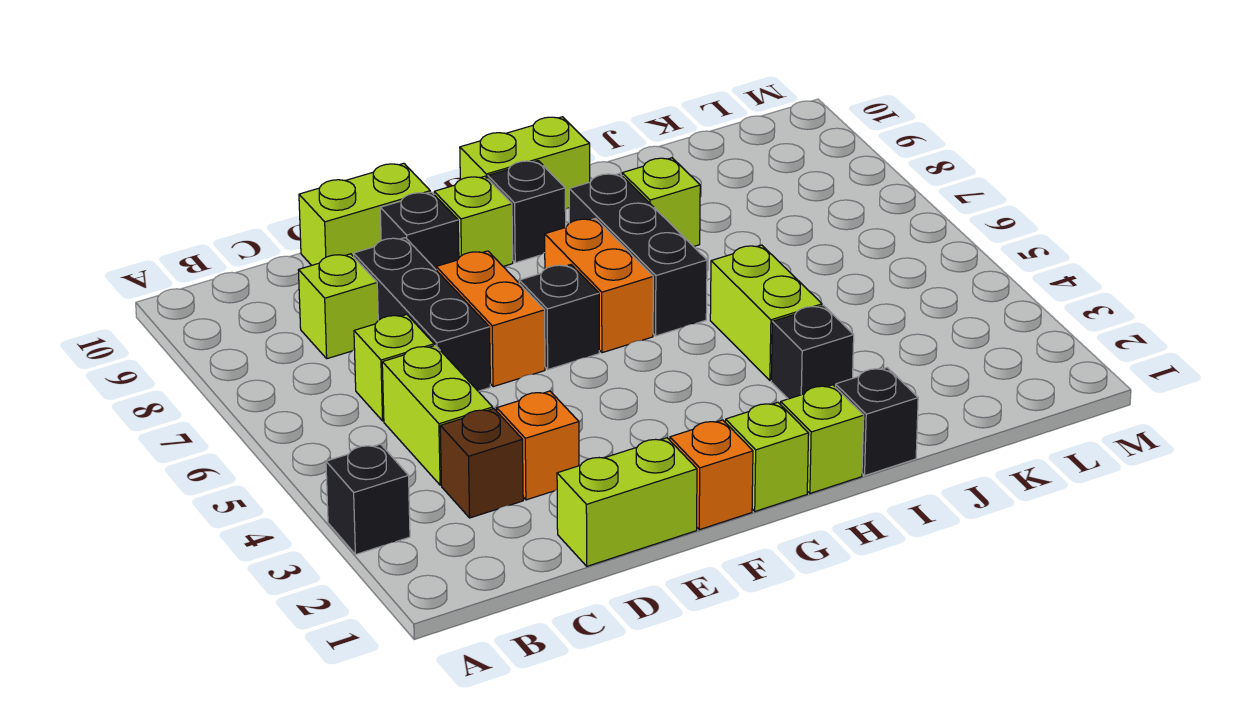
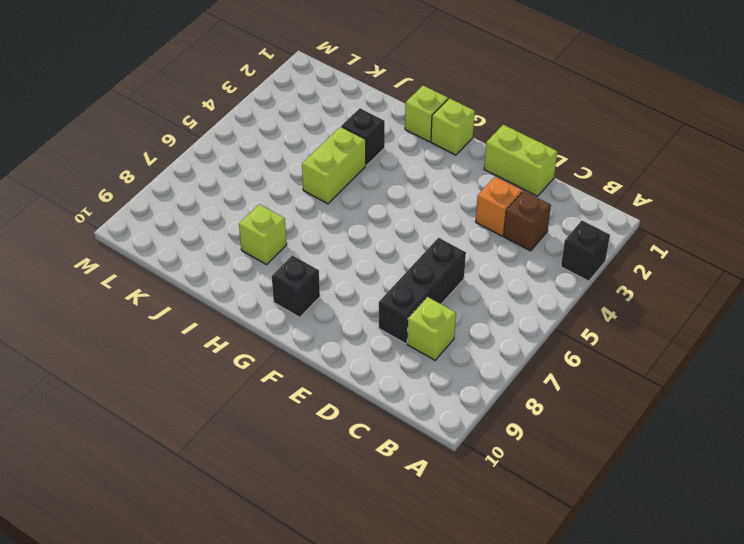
none -> lime brick C4:C5 level 1
none -> lime brick C6 level 1
none -> lime brick D10:E10 level 1

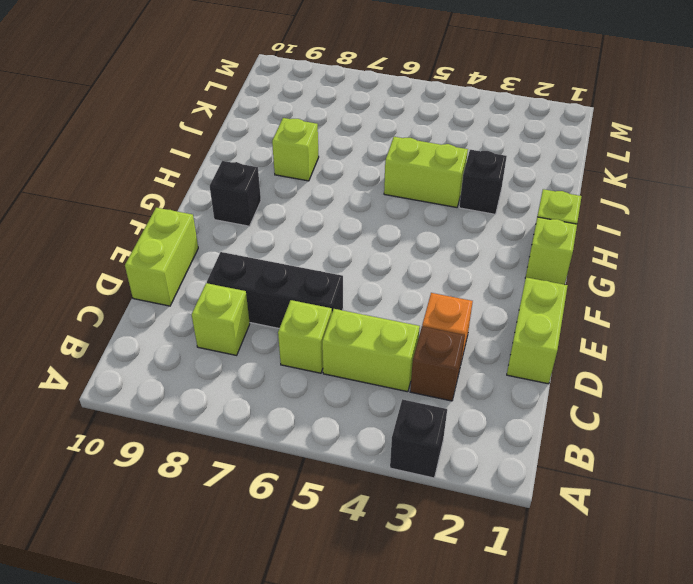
none -> orange brick E6:E7 level 1
none -> black brick E9 level 1
none -> orange brick F1 level 1

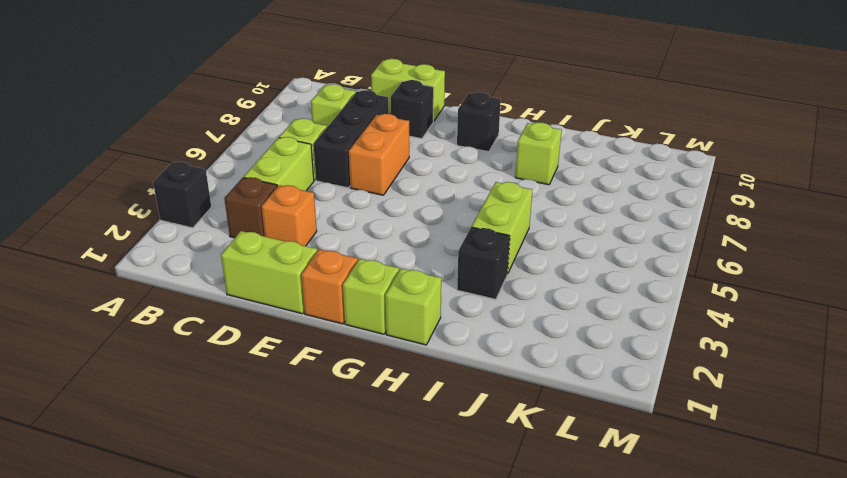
none -> black brick F6 level 1
none -> lime brick F9 level 1
none -> orange brick G6:G7 level 1

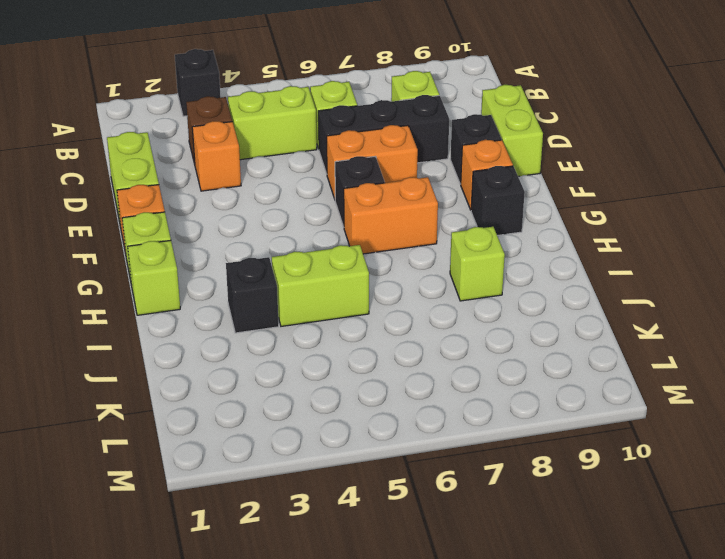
orange brick F9 level 1 -> lime brick F9 level 1
none -> lime brick G10:H10 level 1
none -> black brick H6:H8 level 1
none -> black brick I1 level 1

